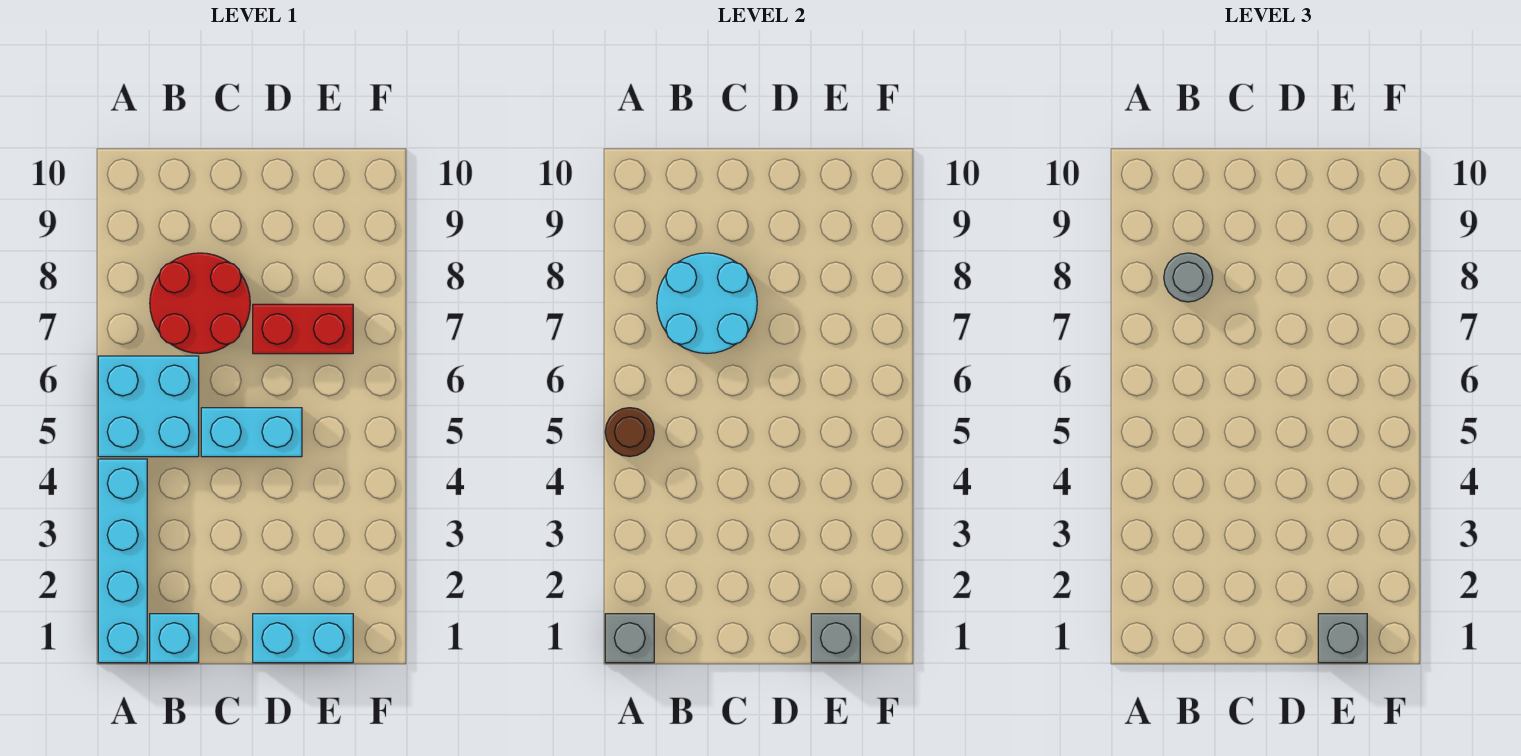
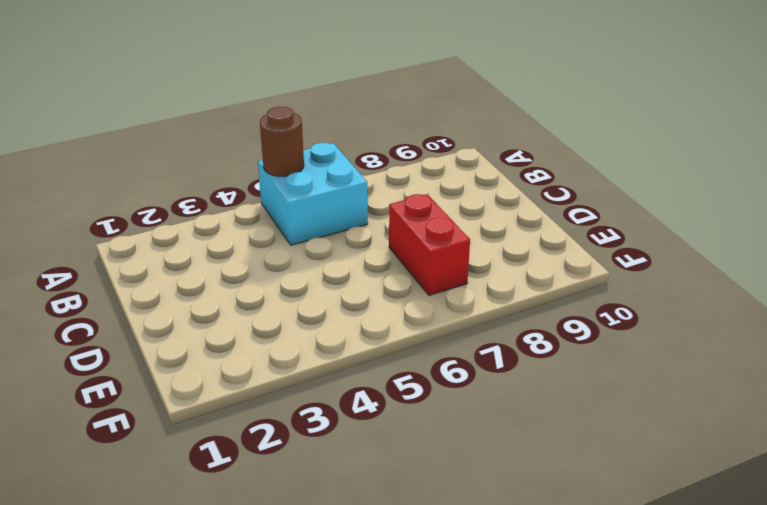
none -> cyan brick A1:A4 level 1
none -> cyan brick B1 level 1
none -> red round brick B7:C8 level 1

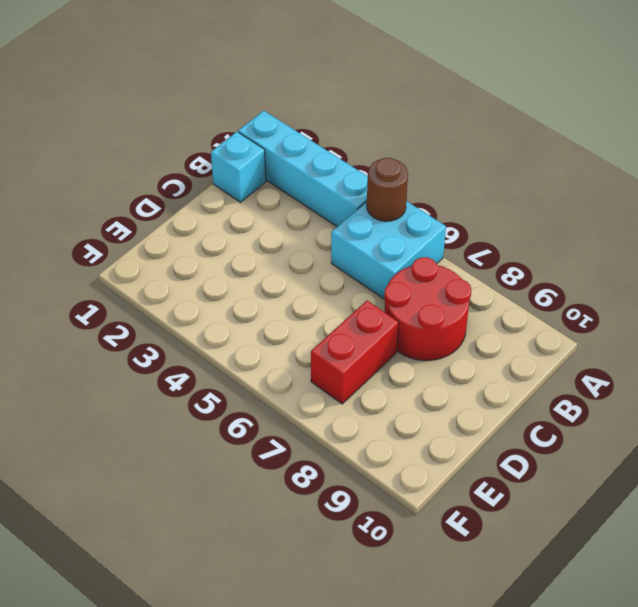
none -> cyan brick C5:D5 level 1
none -> cyan brick D1:E1 level 1
none -> grey brick A1 level 2

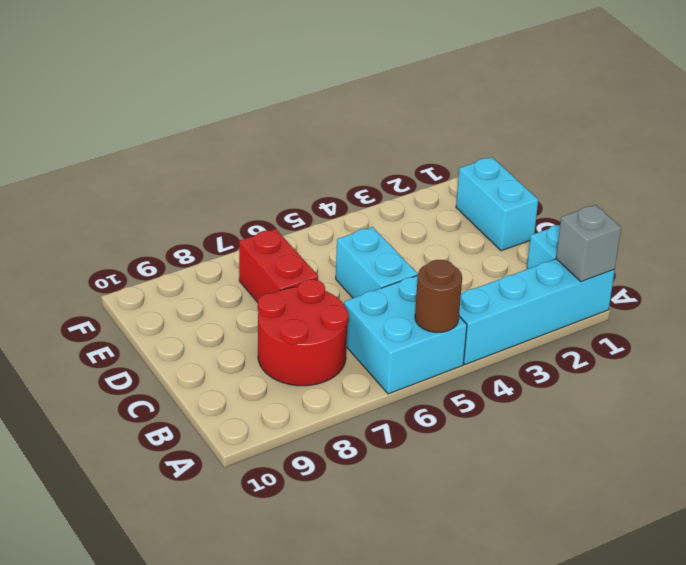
none -> cyan round brick B7:C8 level 2
none -> grey brick E1 level 2
none -> grey round brick B8 level 3

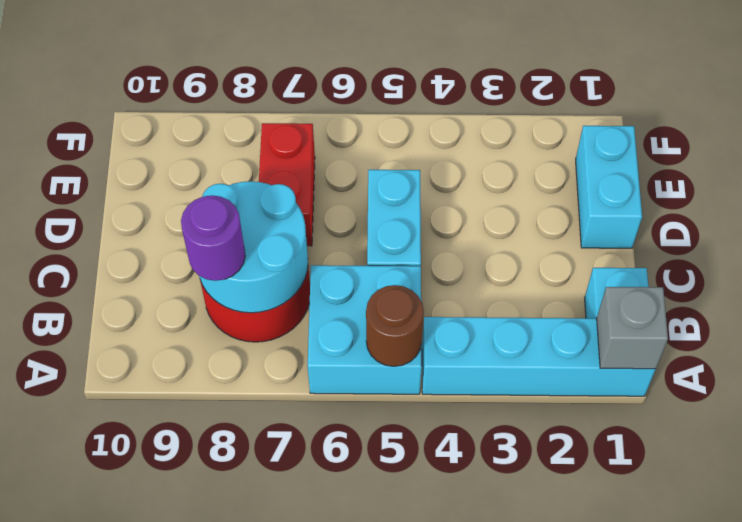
purple round brick B8 level 3 -> grey round brick B8 level 3
none -> grey brick E1 level 2
none -> grey brick E1 level 3

